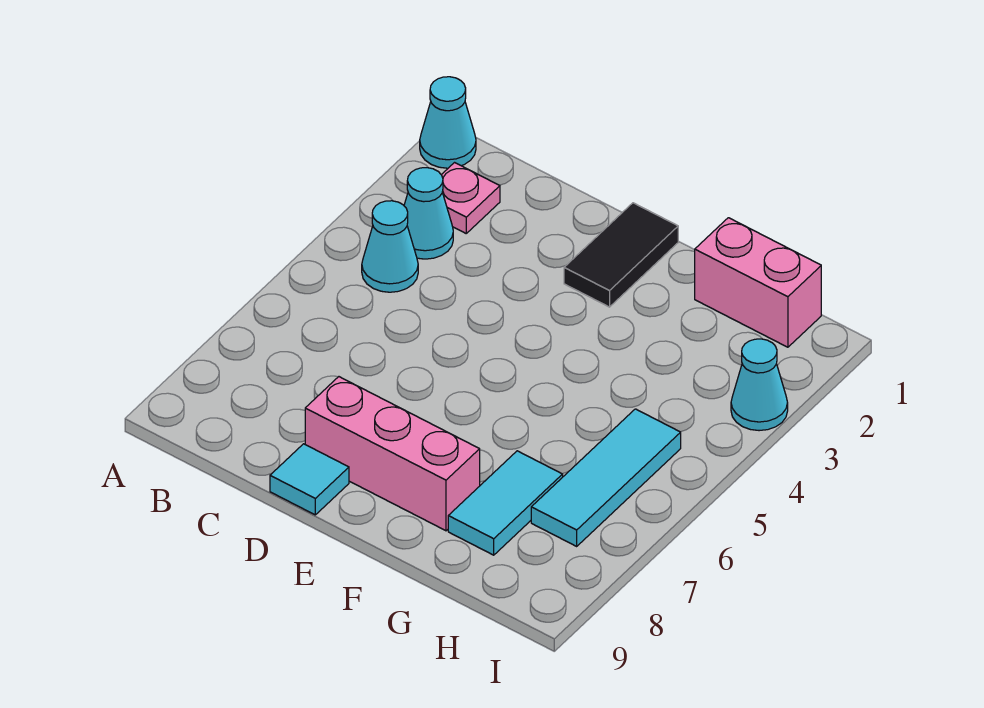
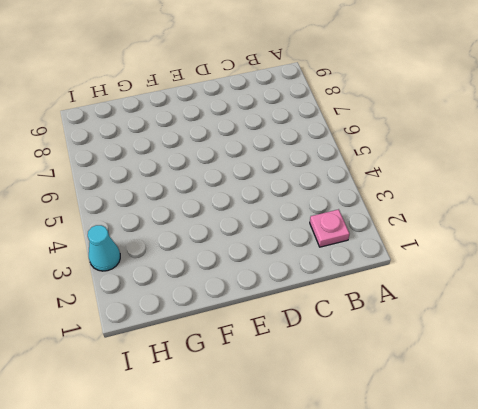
none -> cyan cone A1 level 1
none -> cyan cone B3 level 1

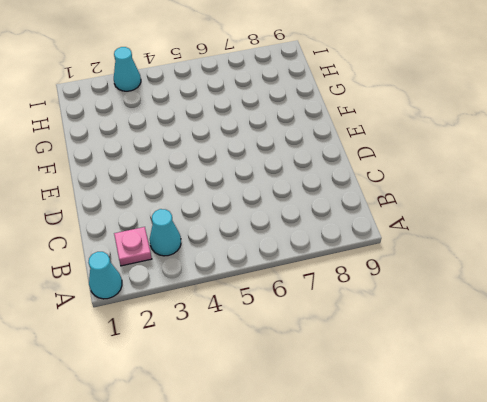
none -> cyan cone B4 level 1
none -> pink brick D8:F8 level 1

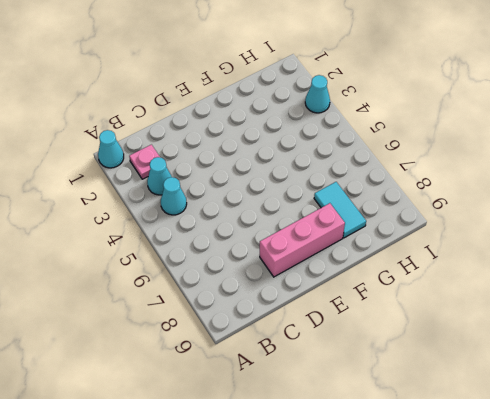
none -> cyan tile D9 level 1
none -> black tile E1:E2 level 1

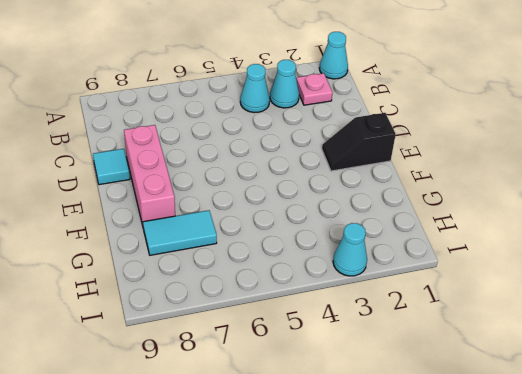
black slope E1:E2 level 1 top 1 -> black tile E1:E2 level 1
none -> pink brick G1:H1 level 1
none -> cyan tile H5:H7 level 1

